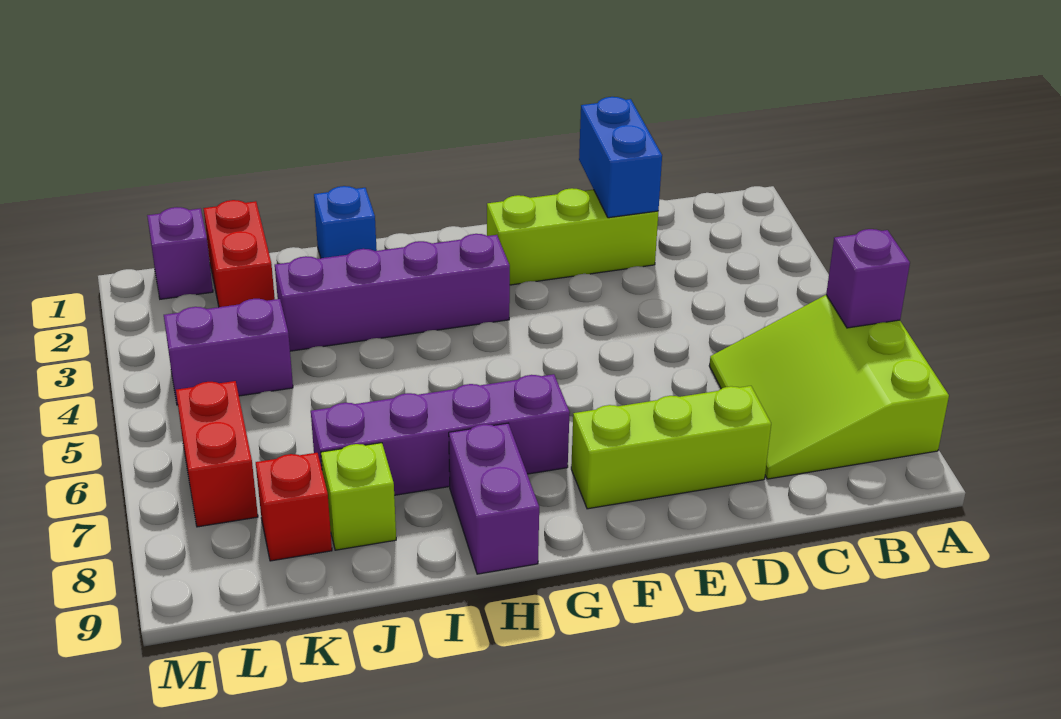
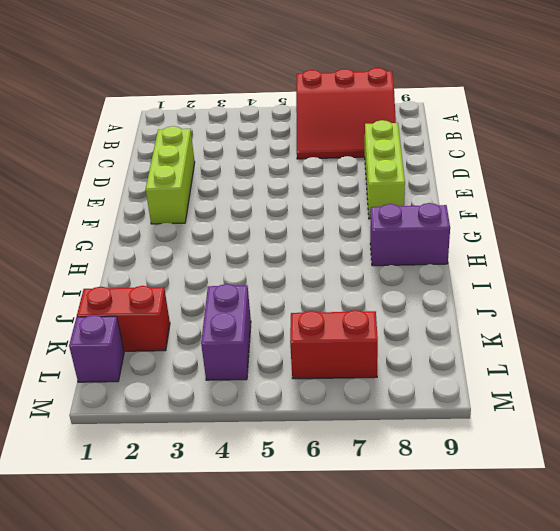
red slope A6:C8 level 1 top A -> lime slope A6:C8 level 1 top A
none -> purple brick G3:J3 level 1
none -> purple brick G7:J7 level 1
none -> blue brick I1 level 1

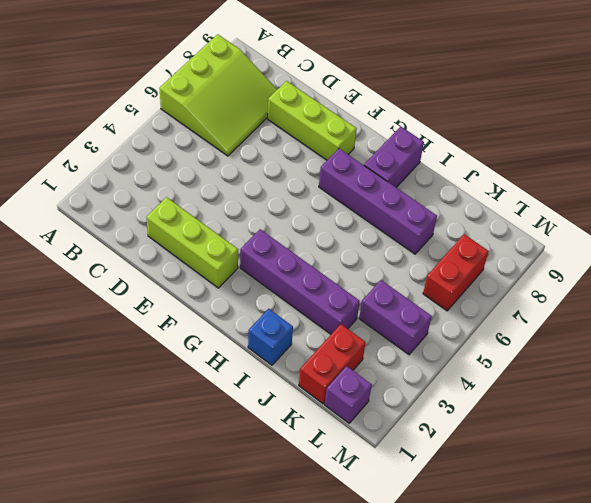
none -> lime brick J8 level 1
none -> red brick K8 level 1
none -> purple brick A6 level 2

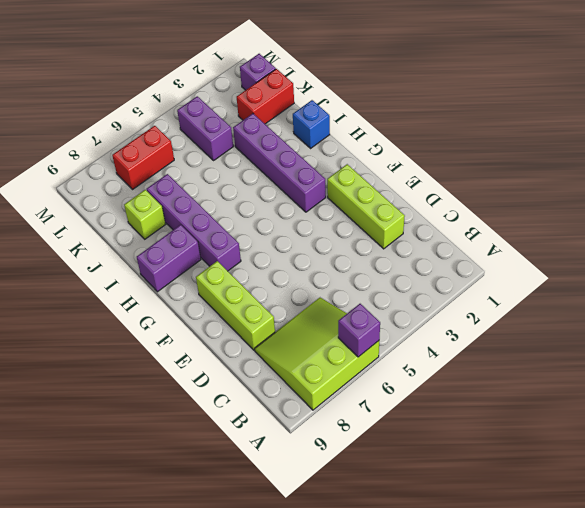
none -> red brick K8 level 1
none -> blue brick D1:D2 level 2

